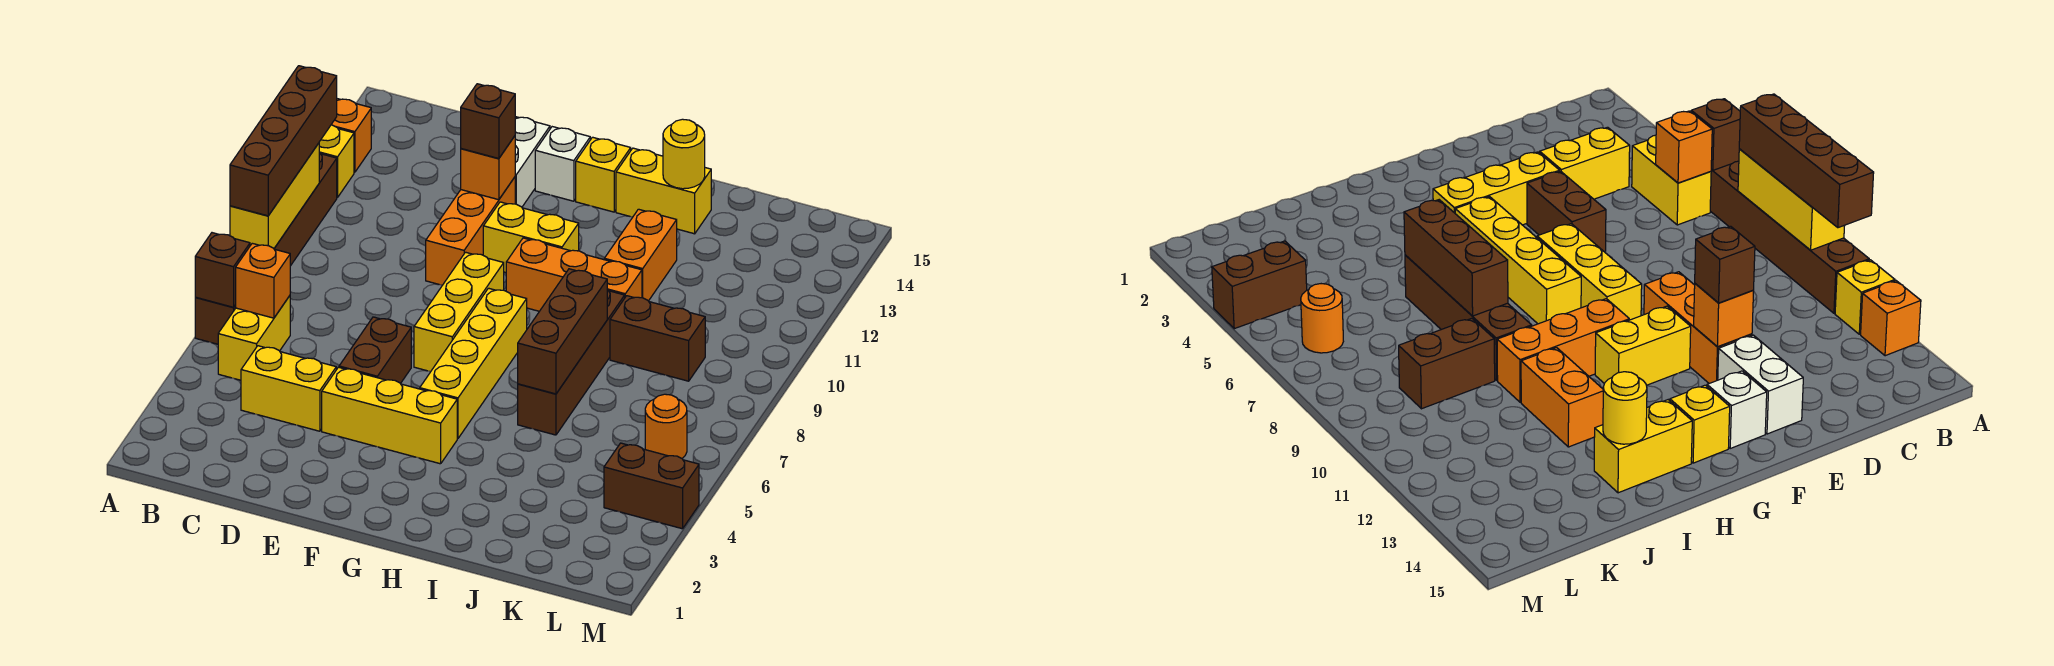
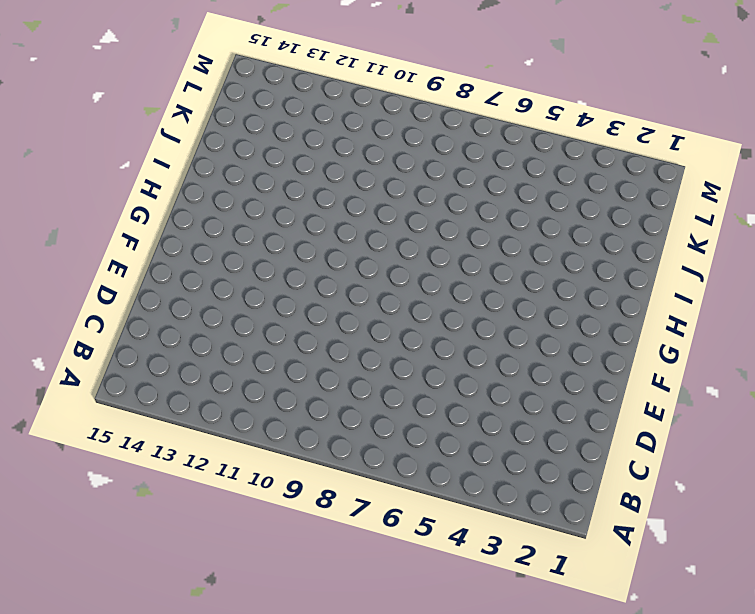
none -> brown brick A6:A11 level 1
none -> yellow brick A12 level 1
none -> orange brick A13 level 1

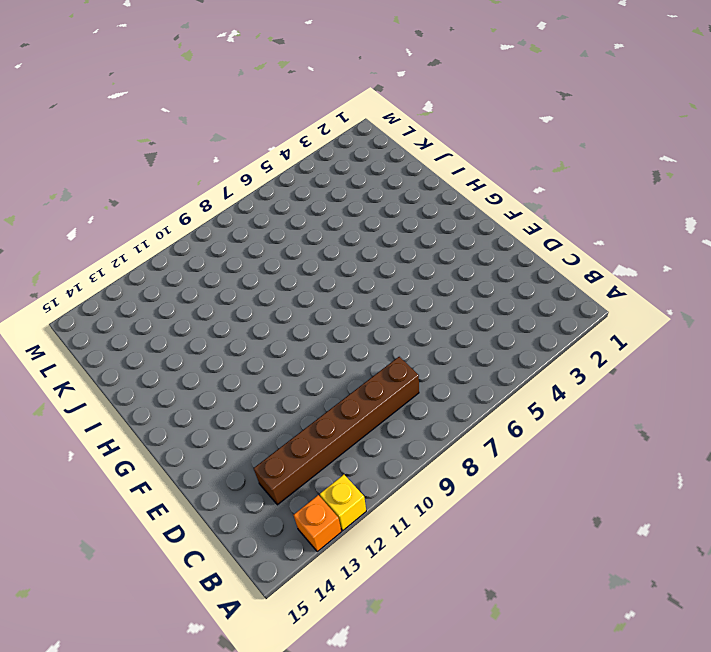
brown brick C8:C13 level 1 -> brown brick A6:A11 level 1
none -> yellow brick B5:B6 level 1
none -> yellow brick C4:D4 level 1
none -> yellow brick E4:G4 level 1

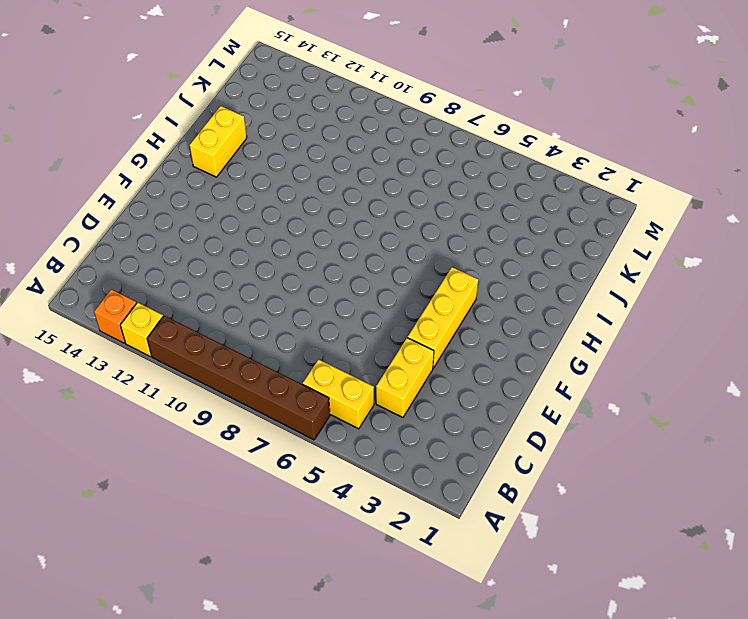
none -> brown brick E5:E6 level 1
none -> orange brick E10:E12 level 1
none -> white brick E13:E14 level 1

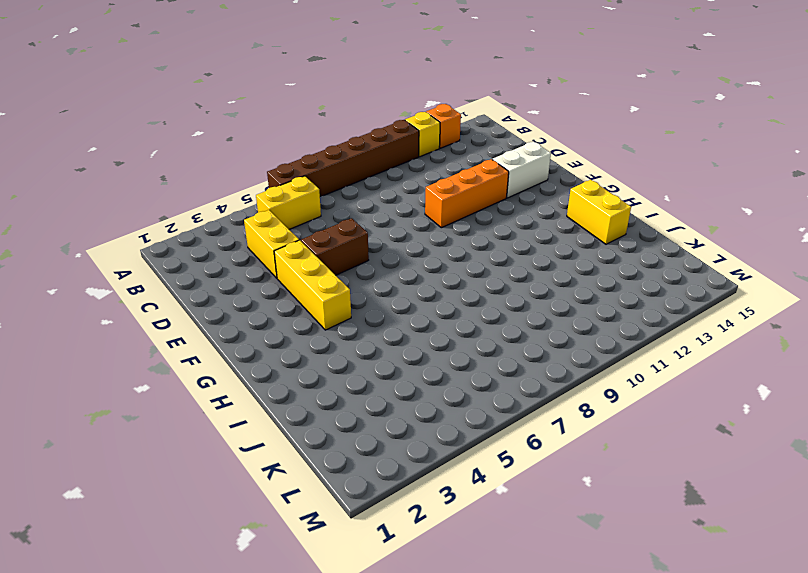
none -> yellow brick F7:F9 level 1
none -> yellow brick F11:G11 level 1
none -> white brick F14 level 1

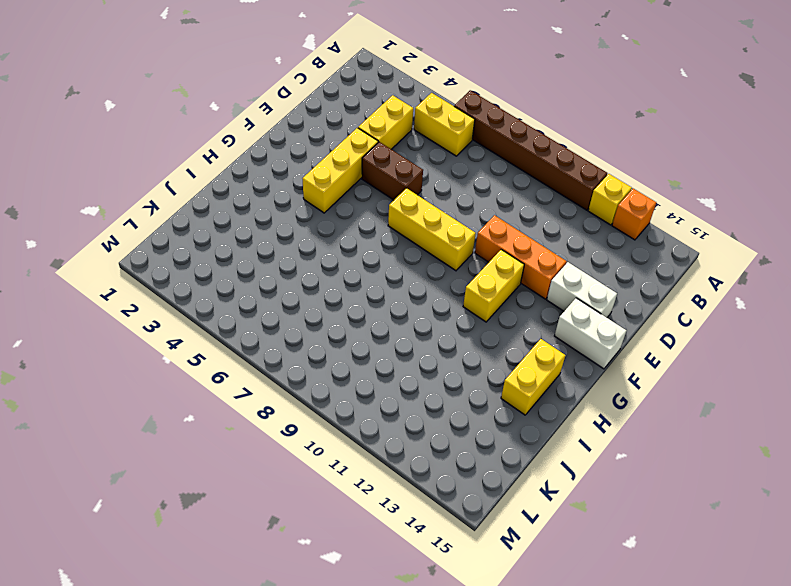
white brick F14:F15 level 1 -> white brick F14 level 1
none -> yellow brick G5:G8 level 1
none -> orange brick G10:I10 level 1
none -> yellow brick G14 level 1

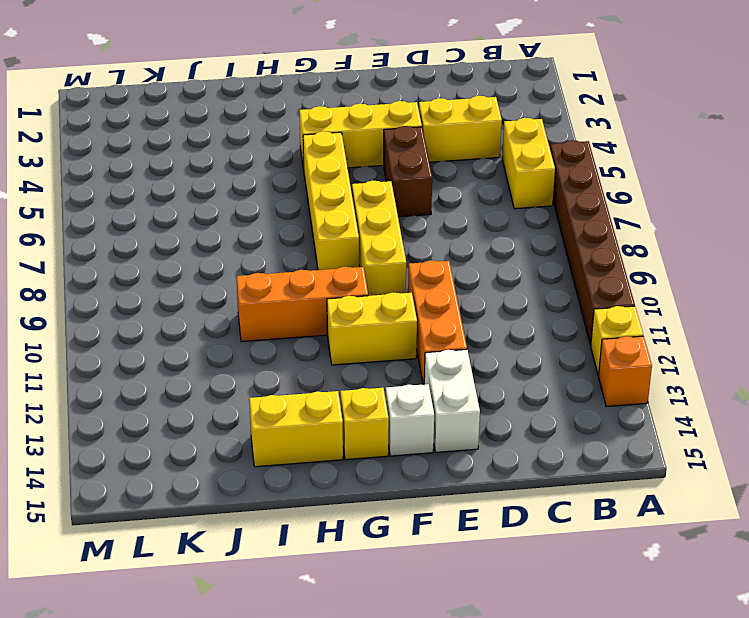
none -> brown brick I6:I9 level 1
none -> orange brick I11:I12 level 1
none -> brown brick J9:K9 level 1

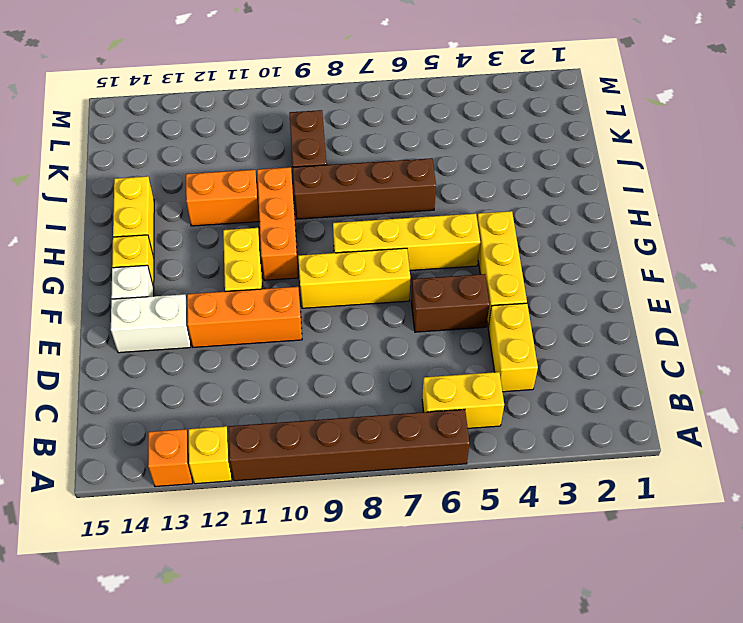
none -> brown brick L4:M4 level 1
none -> orange round brick L6 level 1
none -> brown brick A6 level 2

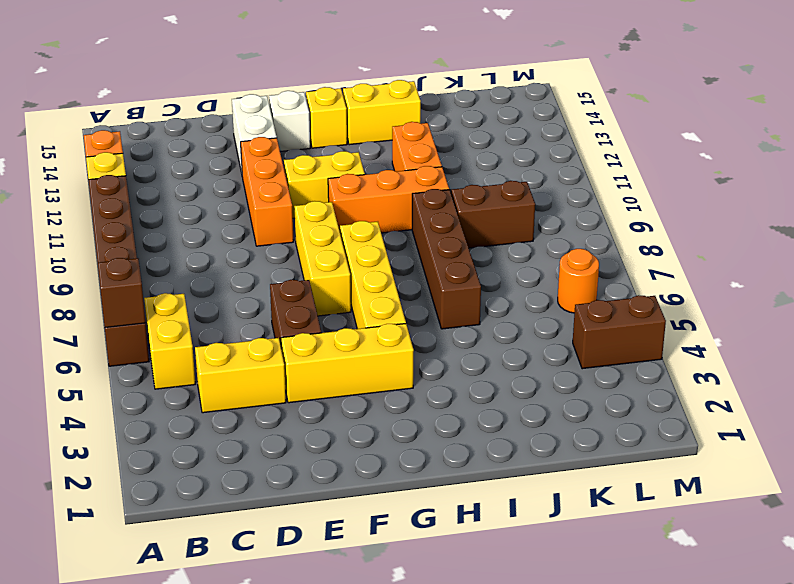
none -> yellow brick A8:A10 level 2
none -> orange brick B6 level 2
none -> orange brick E12 level 2

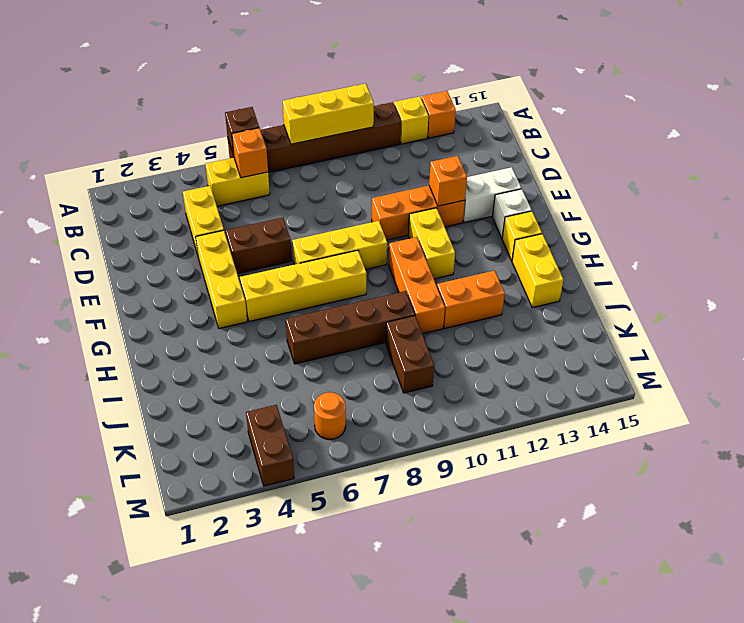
none -> brown brick I6:I8 level 2
none -> yellow round brick I14 level 2
none -> brown brick A8:A11 level 3

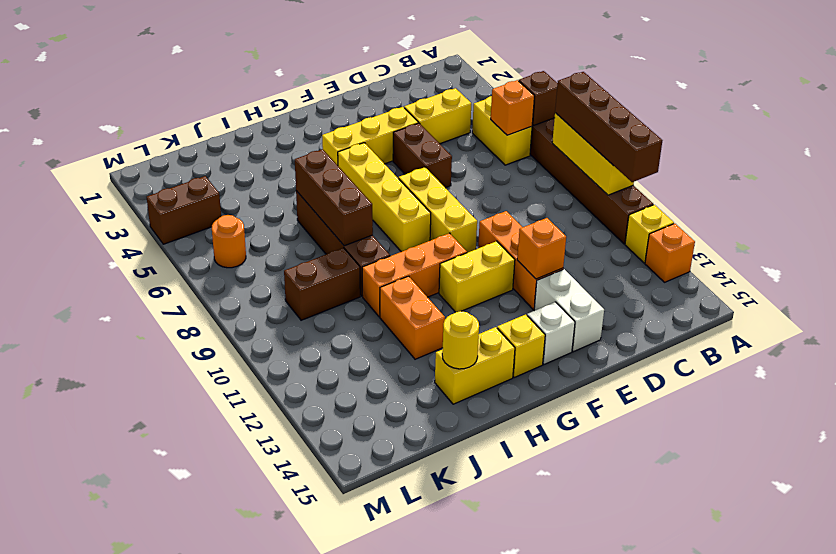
none -> brown brick E12 level 3

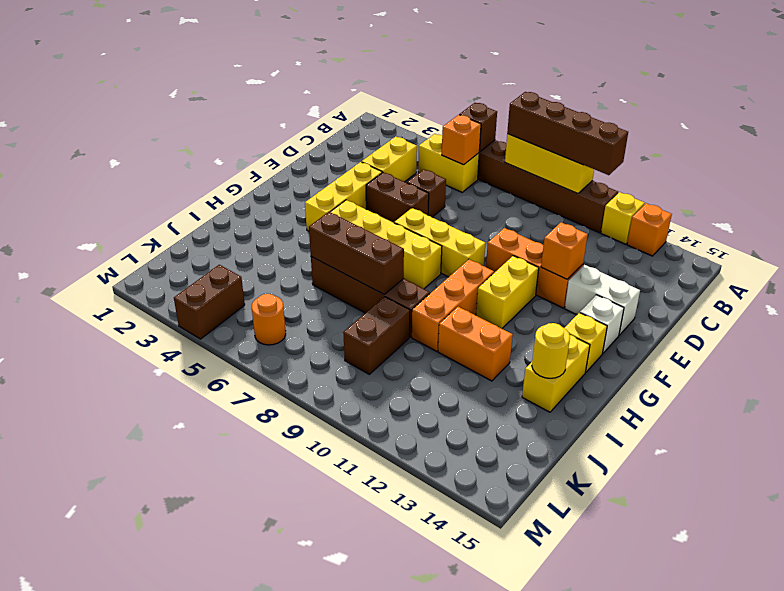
brown brick D6 level 1 -> brown brick E12 level 3

